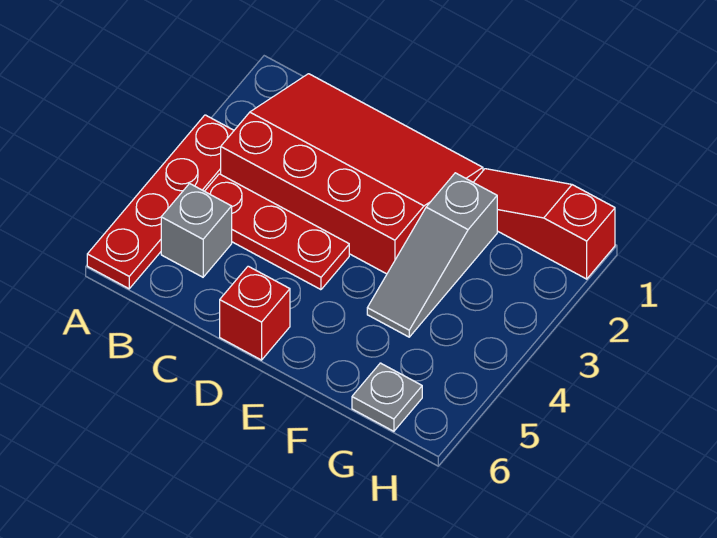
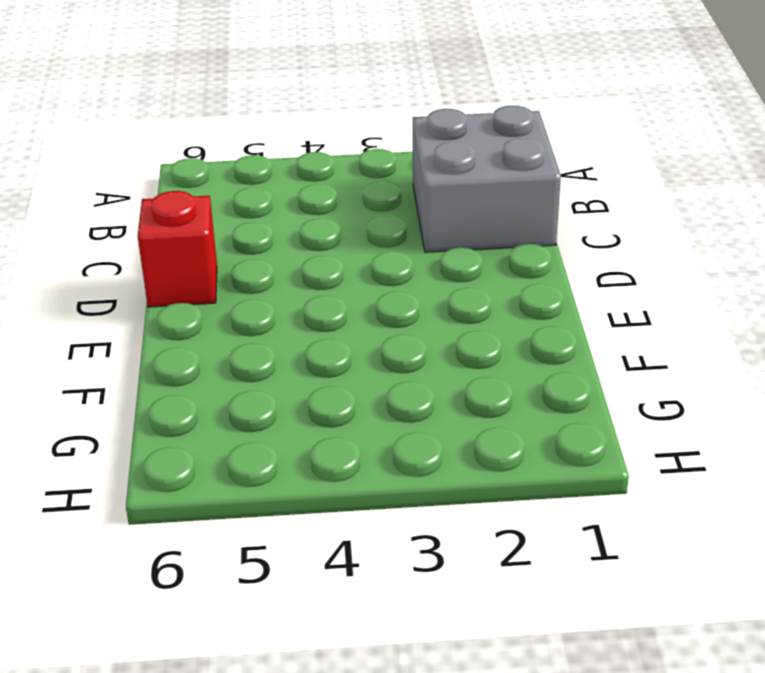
grey brick B1:C2 level 1 -> red slope B1:E3 level 1 top 3
none -> red plate A3:A6 level 1
none -> red plate B4:D4 level 1

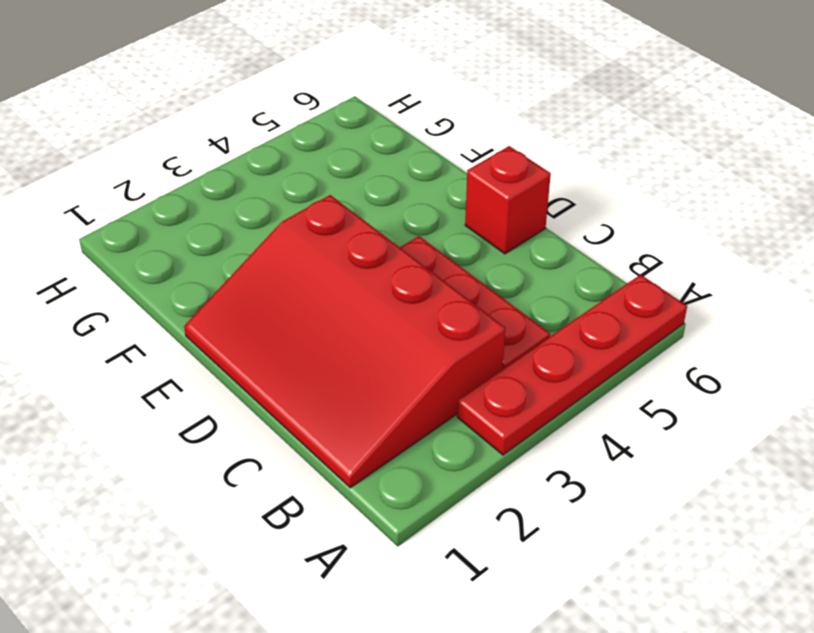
none -> grey brick B5 level 1
none -> red slope F1:H1 level 1 top H

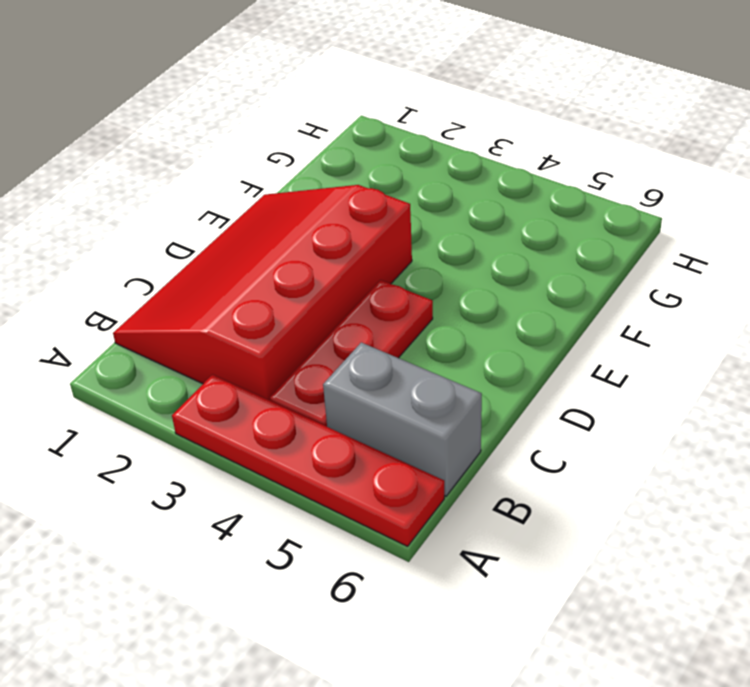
grey brick B5:B6 level 1 -> grey brick B5 level 1
none -> red brick D6 level 1
none -> red slope F1:H1 level 1 top H

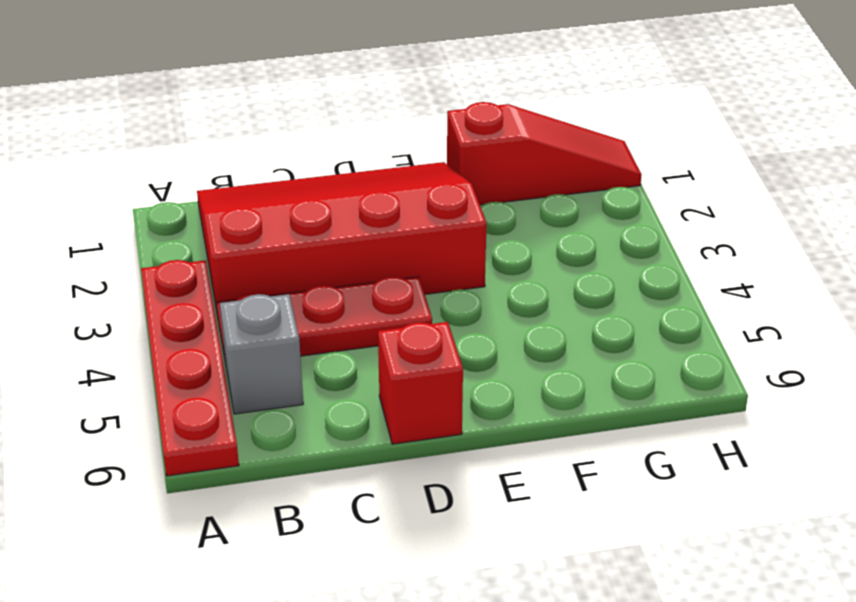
red slope F1:H1 level 1 top F -> red slope F1:H1 level 1 top H
none -> grey slope F2:F4 level 1 top 2
none -> grey plate G6 level 1

